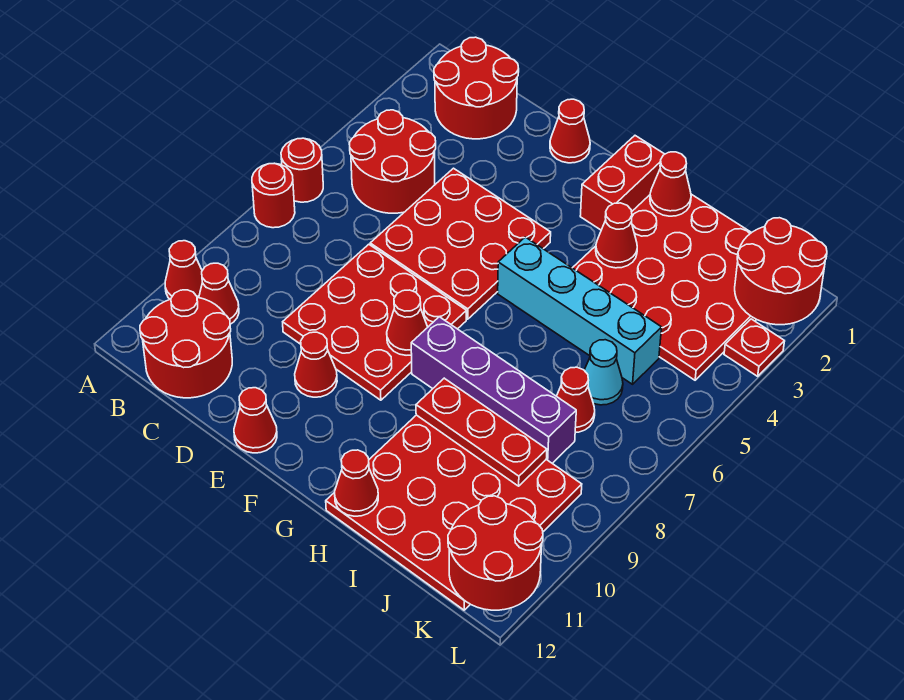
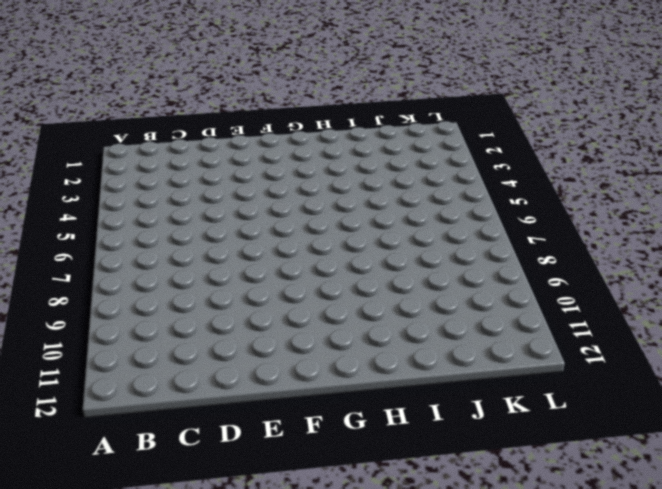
none -> red round brick A6 level 1
none -> red round brick A7 level 1
none -> red cone A10 level 1

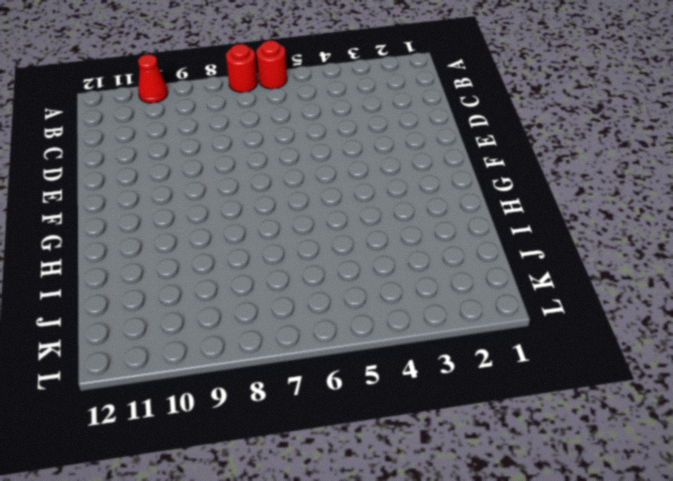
none -> red round brick B1:C2 level 1
none -> red round brick B4:C5 level 1
none -> red cone B10 level 1

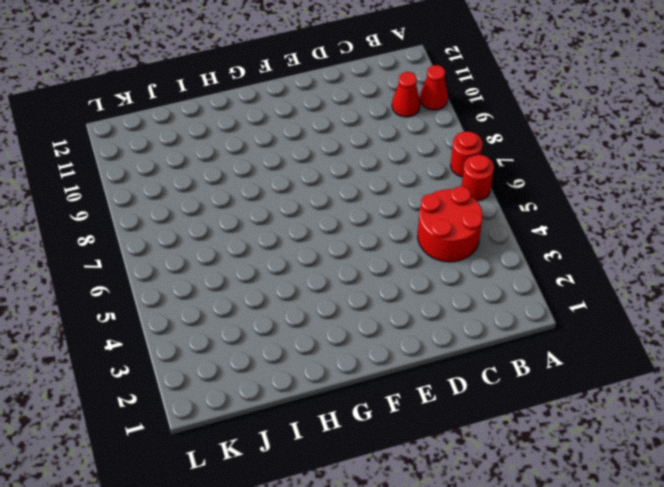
none -> red round brick B1:C2 level 1
none -> red round brick B11:C12 level 1
none -> red plate D4:F6 level 1

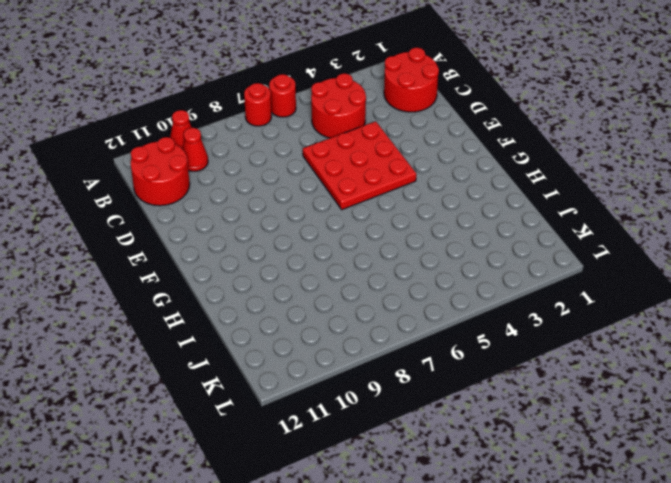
none -> red plate D7:F9 level 1
none -> red cone E1 level 1
none -> red cone E10 level 1

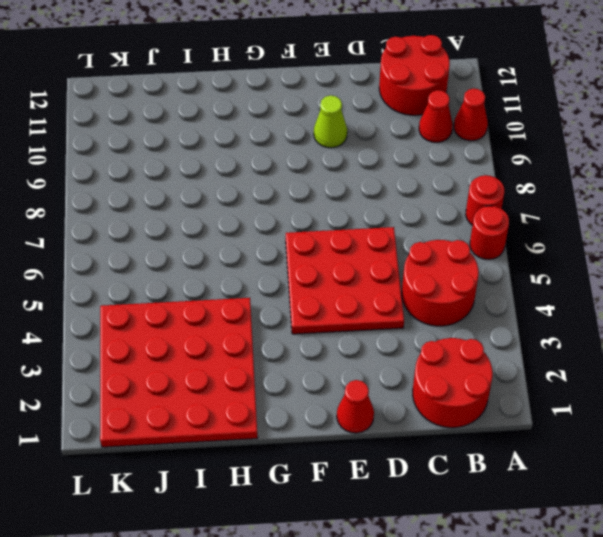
lime cone E10 level 1 -> red cone E10 level 1
none -> red plate D7:F9 level 1
none -> red cone E12 level 1
none -> red brick G1:G2 level 1

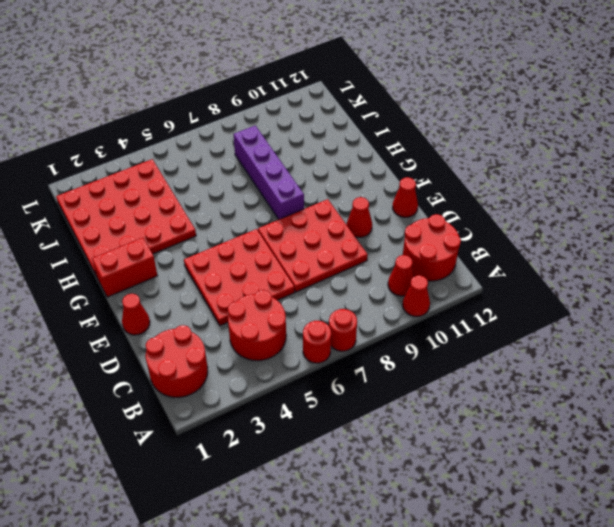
none -> cyan brick G5:J5 level 1
none -> red plate H9:K12 level 1
none -> cyan cone J6 level 1

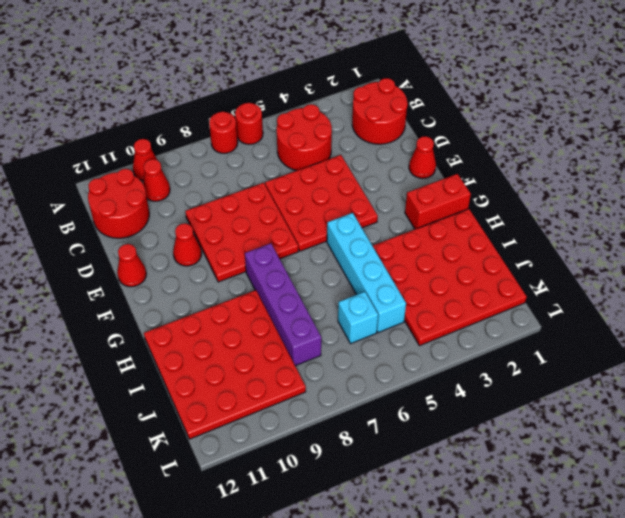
cyan brick J6 level 1 -> cyan cone J6 level 1
none -> red cone J7 level 1
none -> red plate L3 level 1
none -> red cone F8 level 2

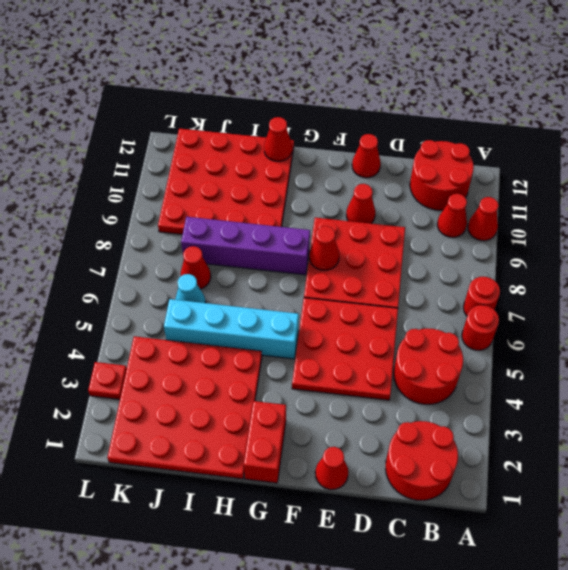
none -> red cone H1 level 2
none -> red cone H3 level 2
none -> red plate H9:J9 level 2

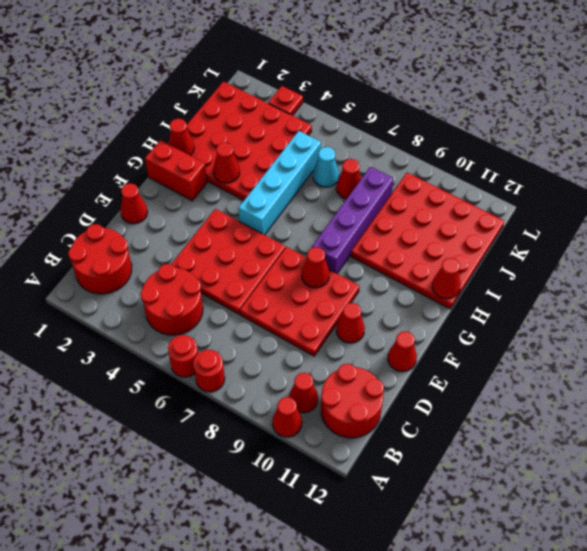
none -> red plate H9:J9 level 2
none -> red round brick K1:L2 level 2
none -> red round brick K11:L12 level 2

